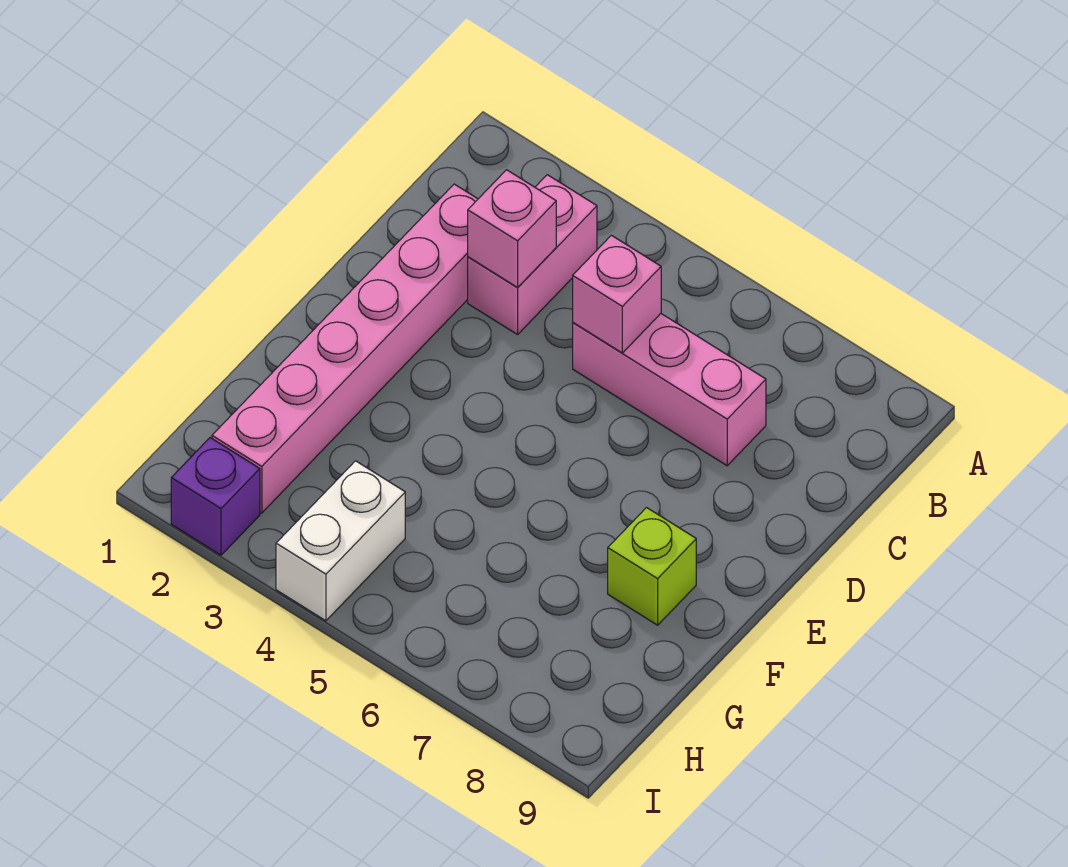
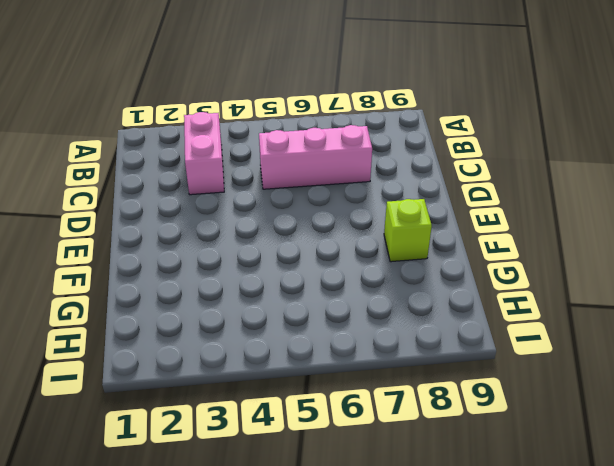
none -> pink brick C2:H2 level 1
none -> white brick H4:I4 level 1

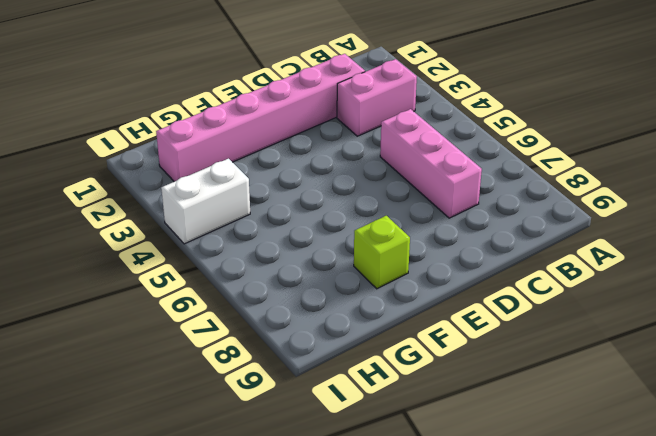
none -> purple brick I2 level 1
none -> pink brick C3 level 2

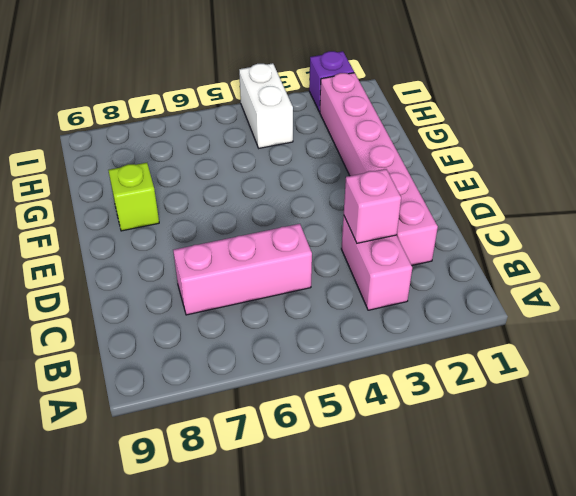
none -> pink brick C5 level 2

